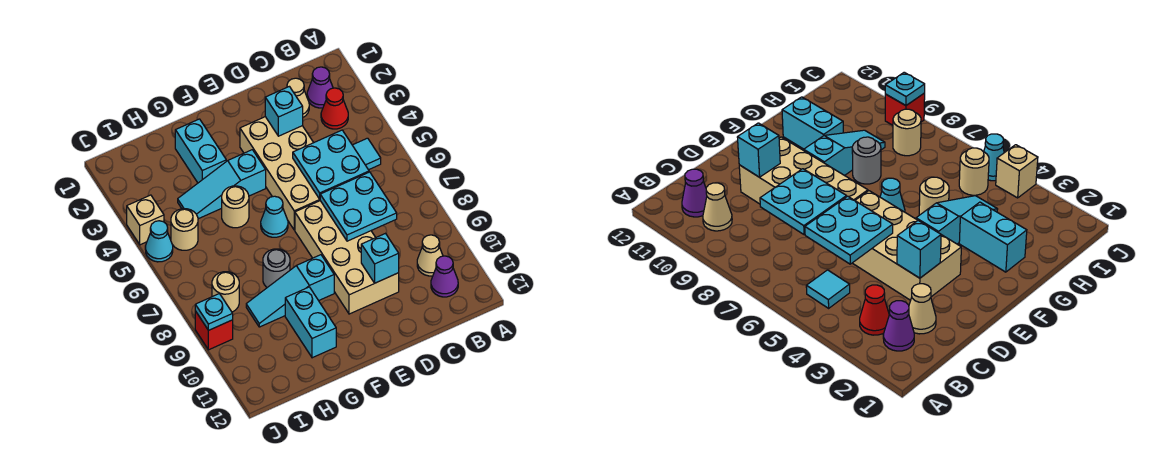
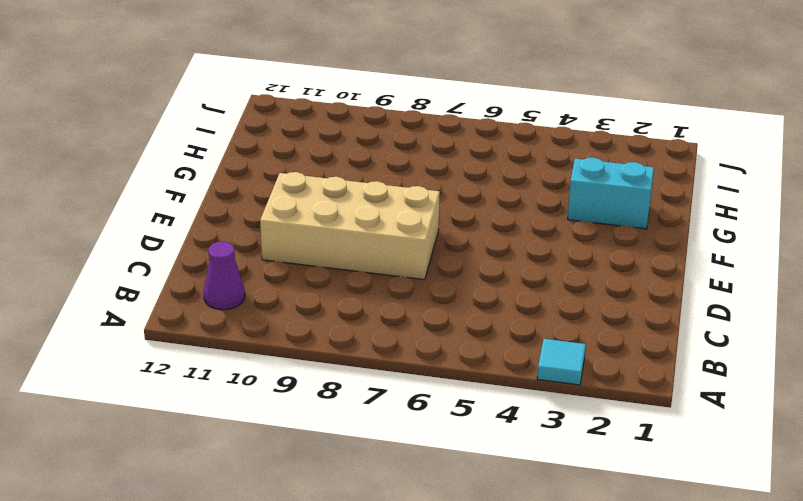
cyan tile A3 level 1 -> cyan tile B5 level 1
none -> purple cone B2 level 1
none -> red cone B3 level 1
none -> tan cone B10 level 1

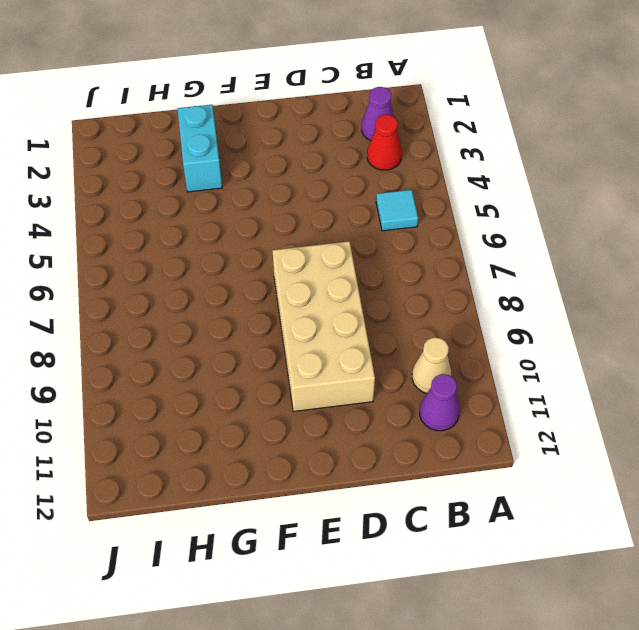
none -> tan cone C2 level 1
none -> tan brick D3:E6 level 1
none -> cyan slope F4:H4 level 1 top F

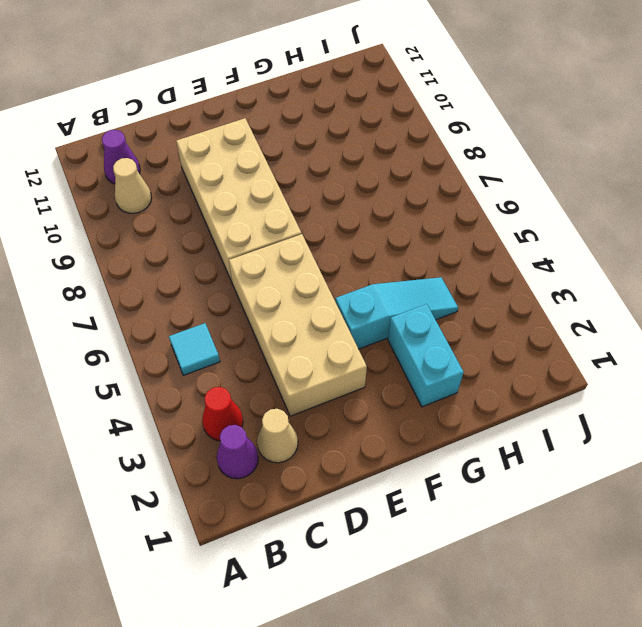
none -> cyan cone F6 level 1
none -> cyan slope F9:H9 level 1 top F
none -> tan round brick G5 level 1

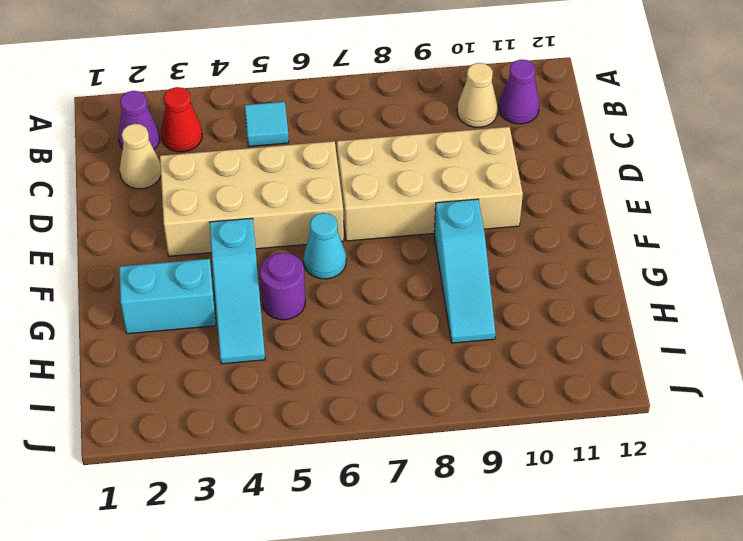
purple round brick G5 level 1 -> tan round brick G5 level 1
none -> grey round brick G8 level 1
none -> cyan brick G10:G11 level 1
none -> tan round brick I5 level 1

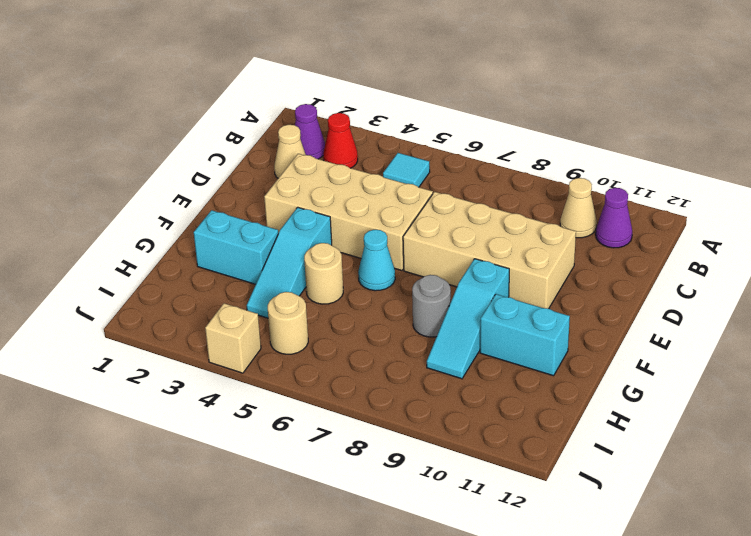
none -> tan round brick I8 level 1
none -> cyan cone J5 level 1
none -> red brick J9 level 1

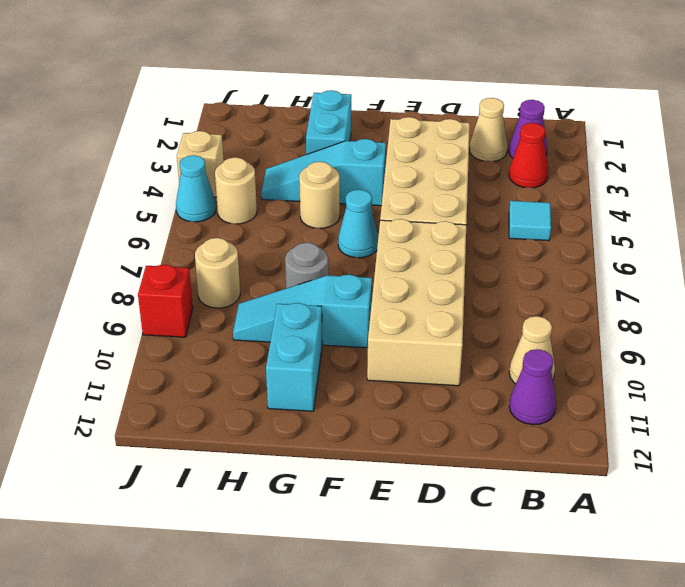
none -> cyan plate C5:D6 level 2
none -> cyan plate C7:D8 level 2
none -> cyan brick D3 level 2

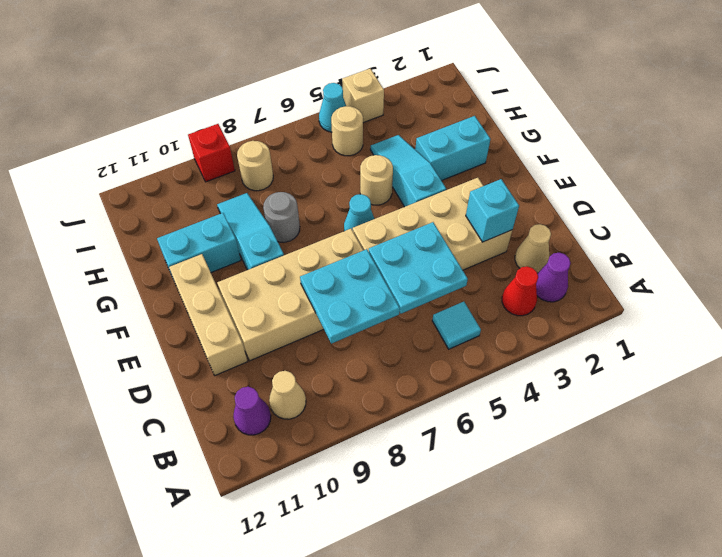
tan brick D11:F11 level 1 -> none
none -> cyan brick D10 level 2
none -> cyan plate J9 level 2

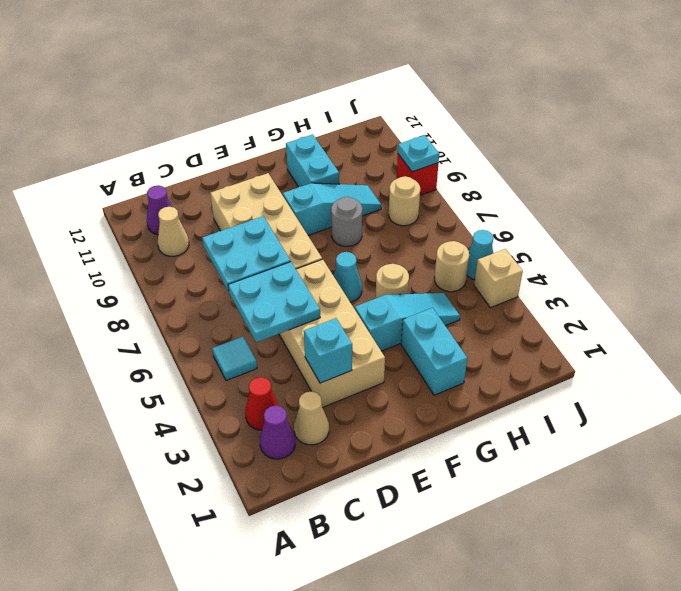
none -> cyan brick D10 level 2

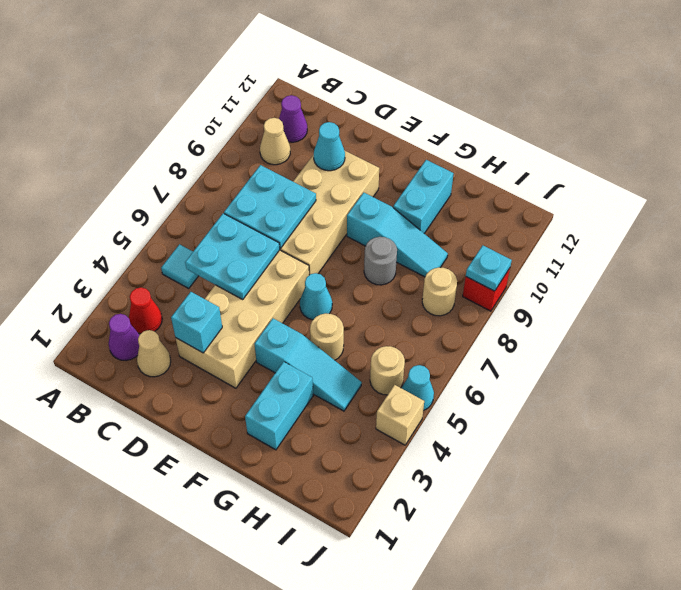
cyan cone D10 level 2 -> cyan brick D10 level 2

